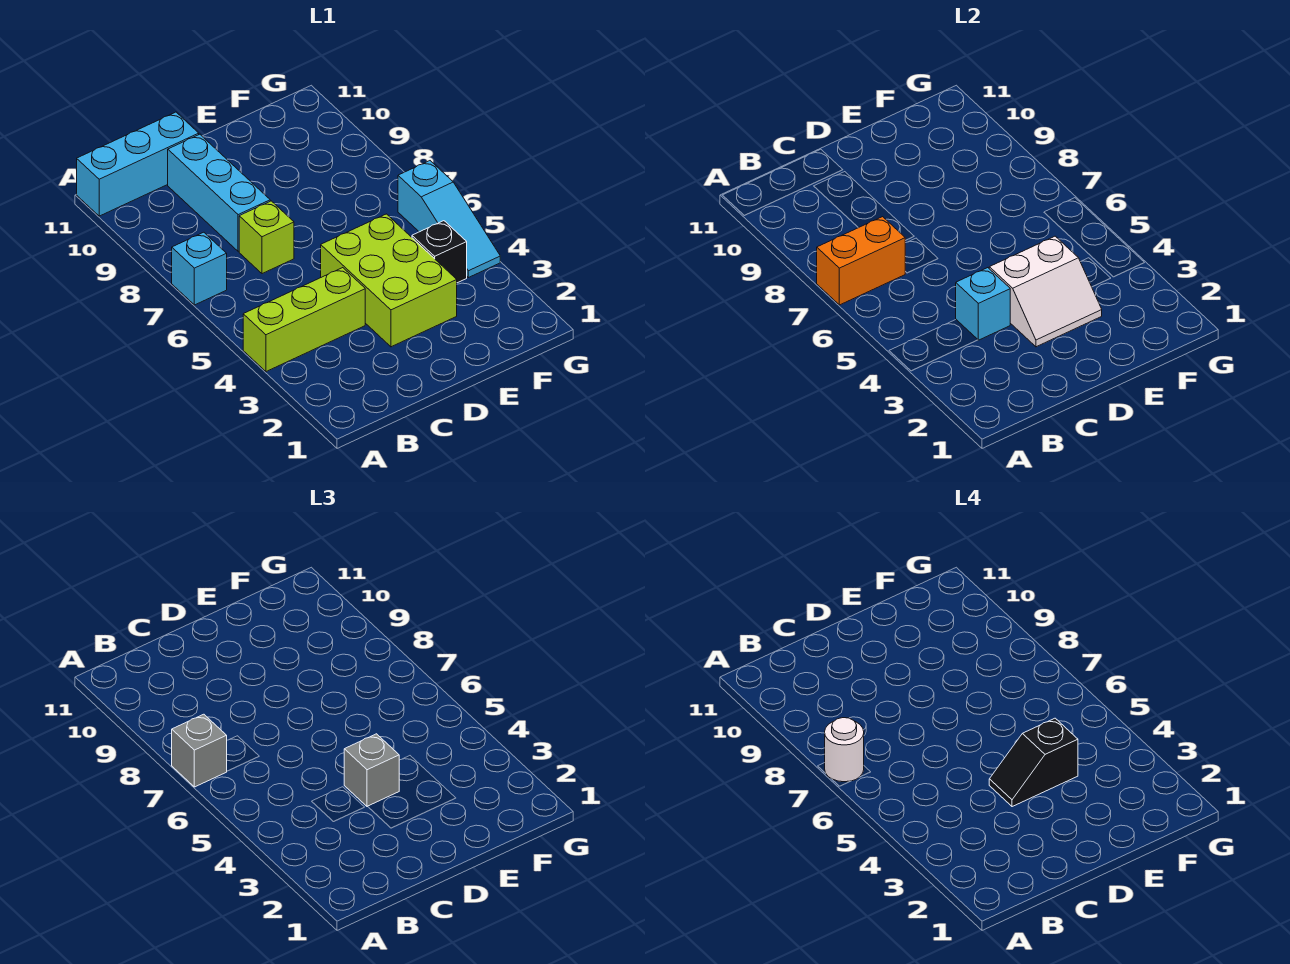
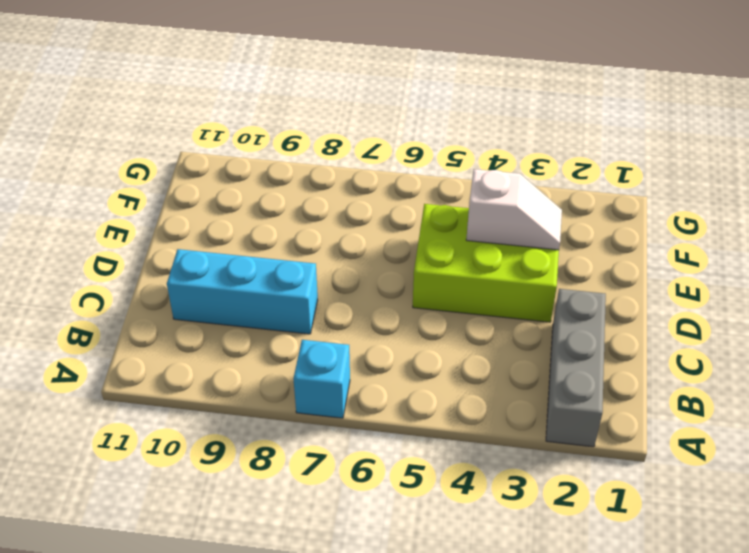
grey brick A2:C2 level 1 -> none
white slope E3:E4 level 2 top 4 -> white slope D3:E4 level 2 top 4
none -> lime brick A4:C4 level 1
none -> cyan brick A11:C11 level 1
none -> lime brick C7 level 1

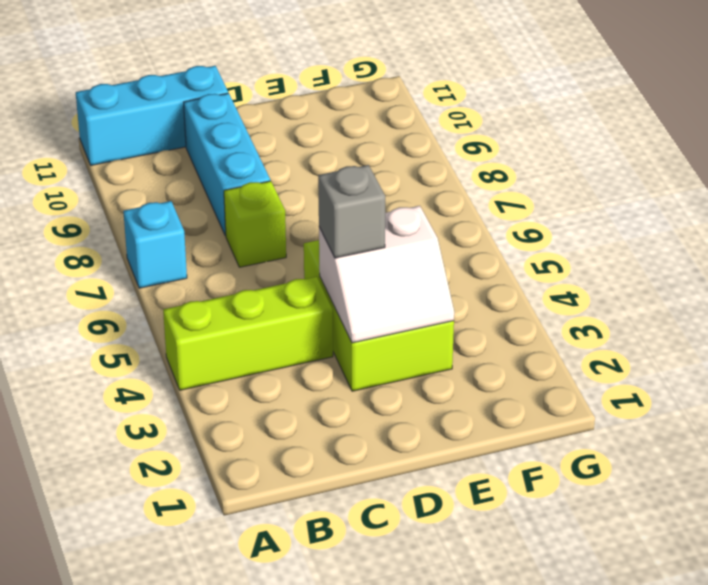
none -> black brick F4 level 1
none -> cyan slope G4:G6 level 1 top 6
none -> orange brick A7:B7 level 2

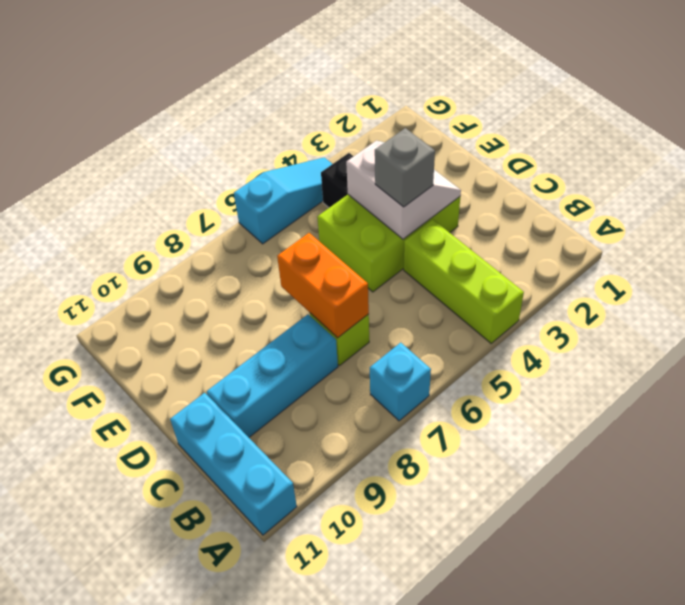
orange brick C7:D7 level 2 -> orange brick A7:B7 level 2
none -> cyan brick C4 level 2
none -> grey brick A7 level 3
none -> white round brick A7 level 4

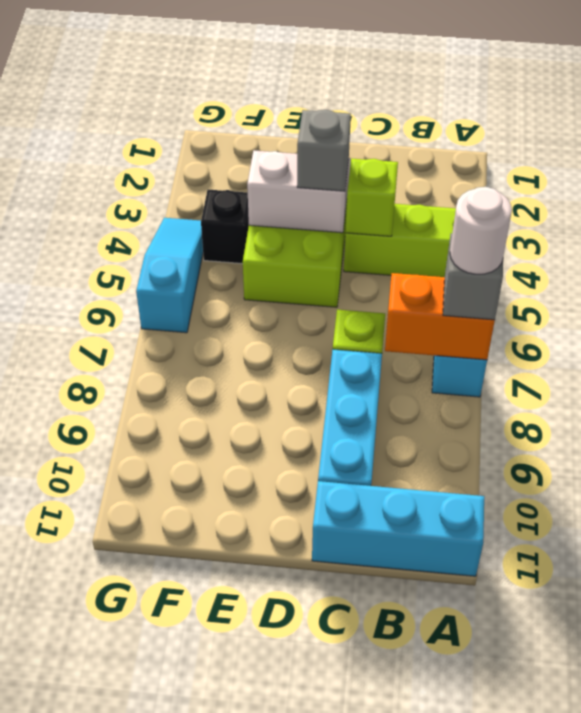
lime brick C4 level 2 -> cyan brick C4 level 2
none -> black slope D4:E4 level 4 top E

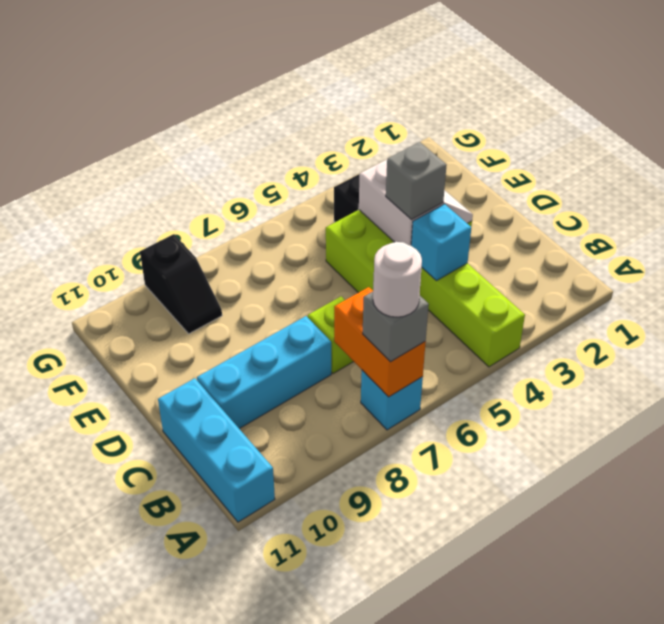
black slope F9:G9 level 1 top G -> black slope D4:E4 level 4 top E
none -> cyan slope G4:G6 level 1 top 6

